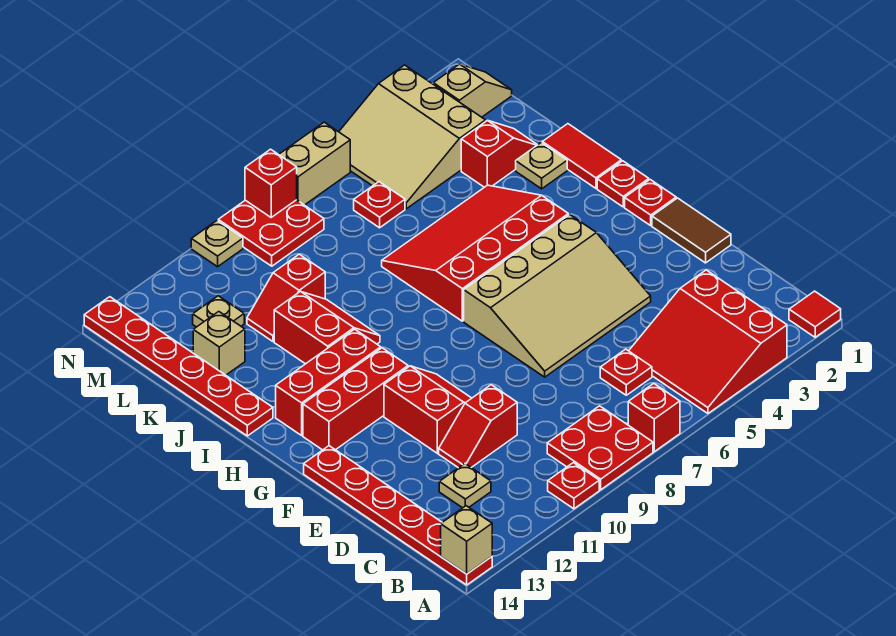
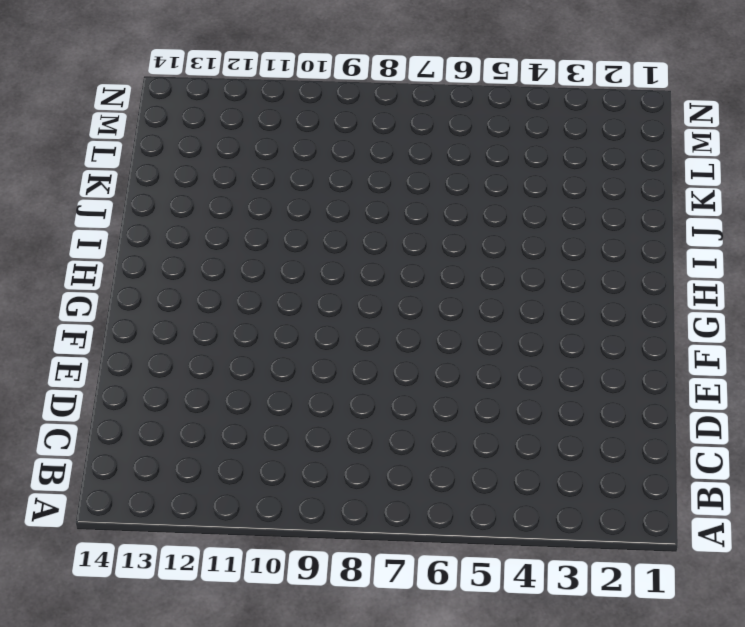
none -> red tile A1 level 1
none -> red slope A3:C5 level 1 top 3
none -> red brick A7 level 1
none -> red plate A8:B9 level 1

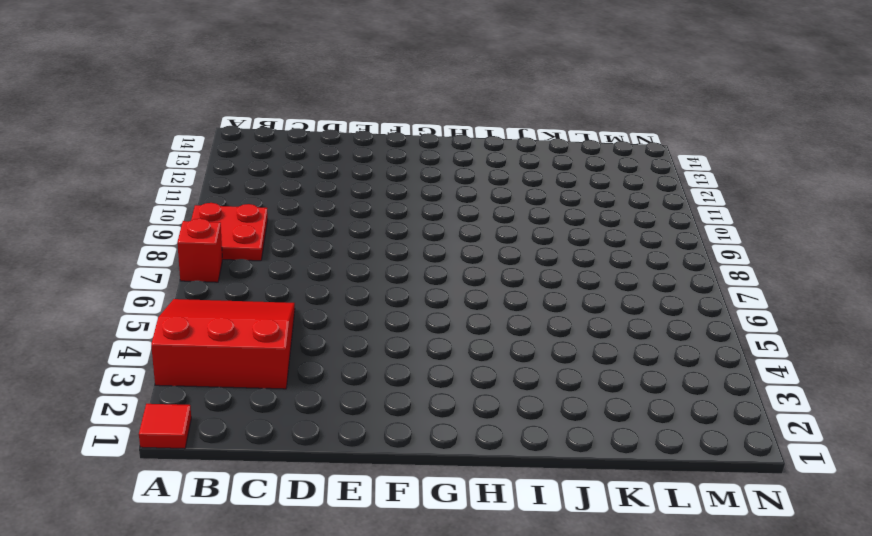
none -> red plate A10 level 1
none -> red plate A14:F14 level 1
none -> red plate C6 level 1
none -> tan plate C12 level 1

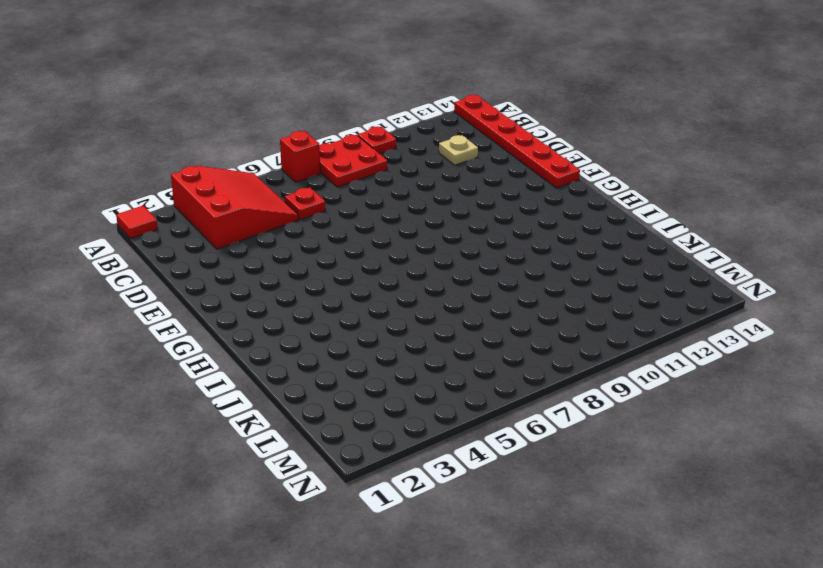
none -> red slope D10:D11 level 1 top 10
none -> brown tile E1:F1 level 1
none -> tan slope E4:G7 level 1 top G
none -> red slope E10:F11 level 1 top 11

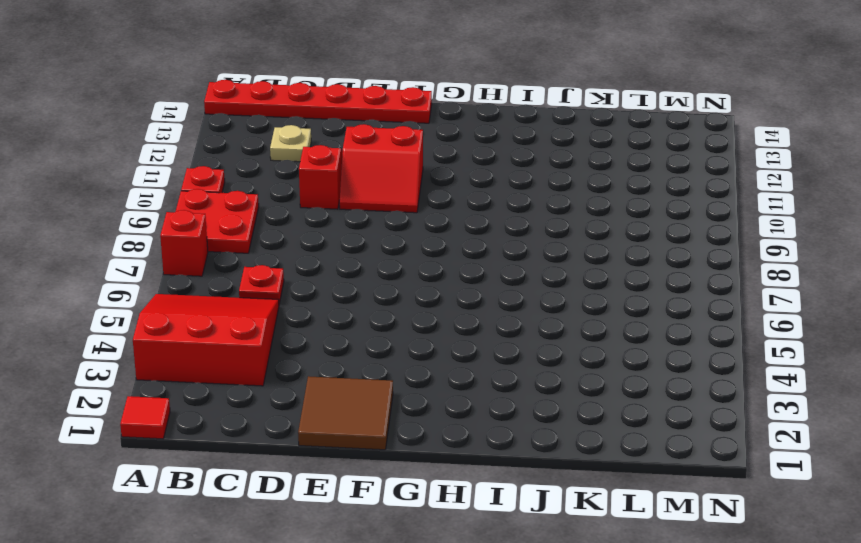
brown tile E1:F2 level 1 -> brown tile E1:F1 level 1
none -> tan slope E4:G7 level 1 top G
none -> red plate G1 level 1
none -> red brick G11:G13 level 1
none -> red plate H1 level 1

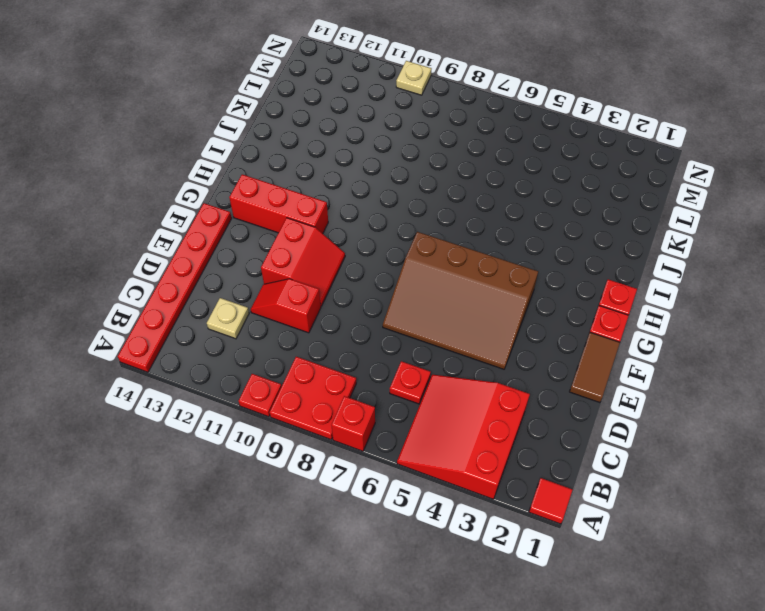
brown slope E4:G7 level 1 top G -> tan slope E4:G7 level 1 top G
none -> red slope H4:J7 level 1 top H
none -> red brick H11:H13 level 1
none -> red tile I1:J1 level 1
none -> red slope I10:J11 level 1 top 11

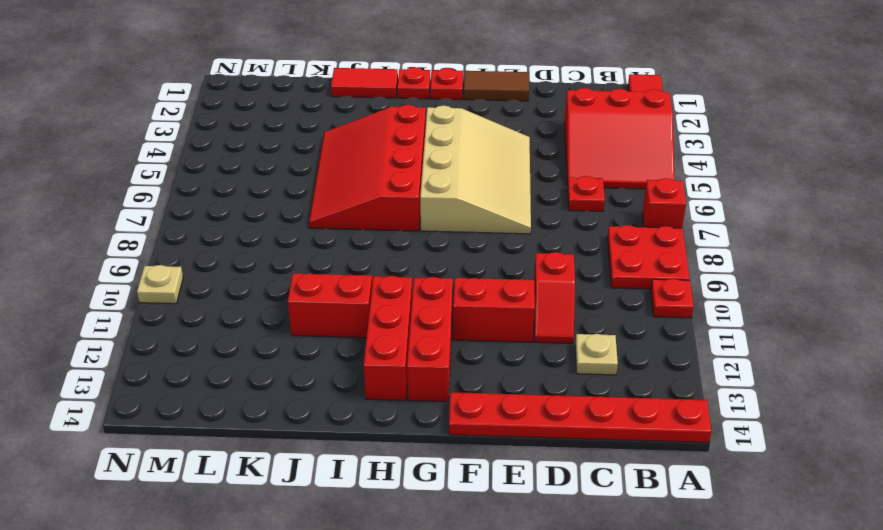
none -> red plate I14:N14 level 1
none -> tan plate J2 level 1
none -> red slope K2:K3 level 1 top 3
none -> red slope K10:K11 level 1 top 10

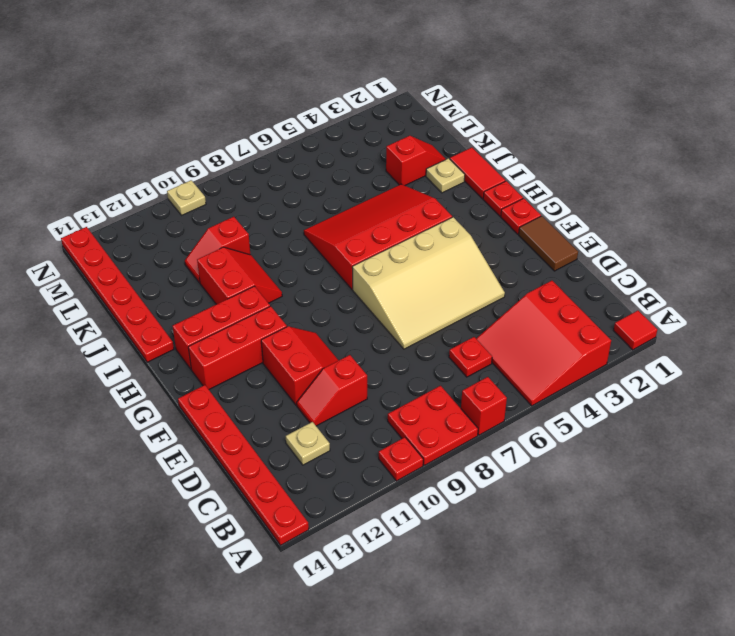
none -> tan brick K13 level 1
none -> tan slope L3:N5 level 1 top 3
none -> red plate L6 level 1
none -> tan plate L12 level 1

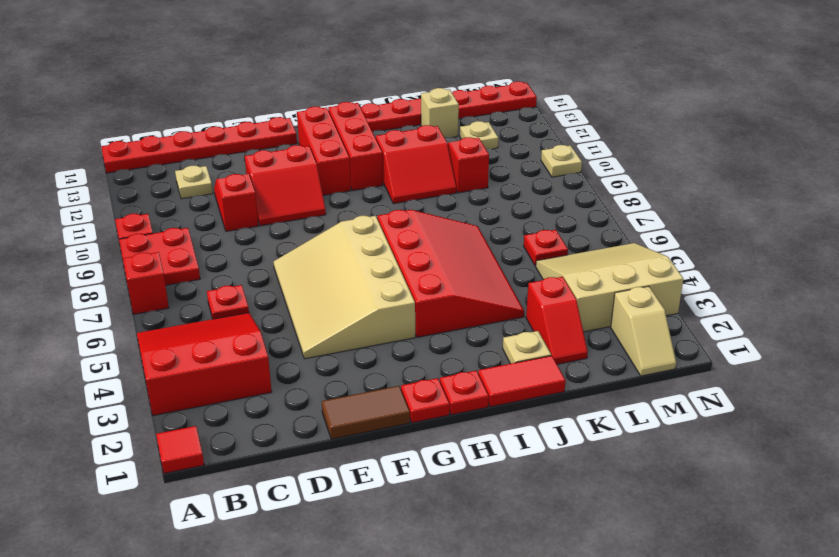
none -> red plate M8:N9 level 1
none -> tan brick N6:N7 level 1
none -> tan brick A14 level 2
none -> red brick N8 level 2

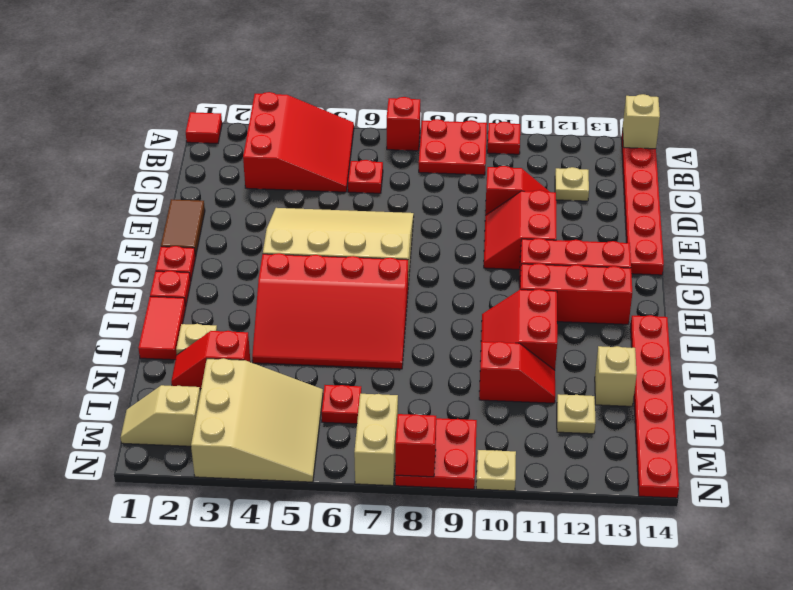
tan brick M7:N7 level 1 -> tan brick N6:N7 level 1

